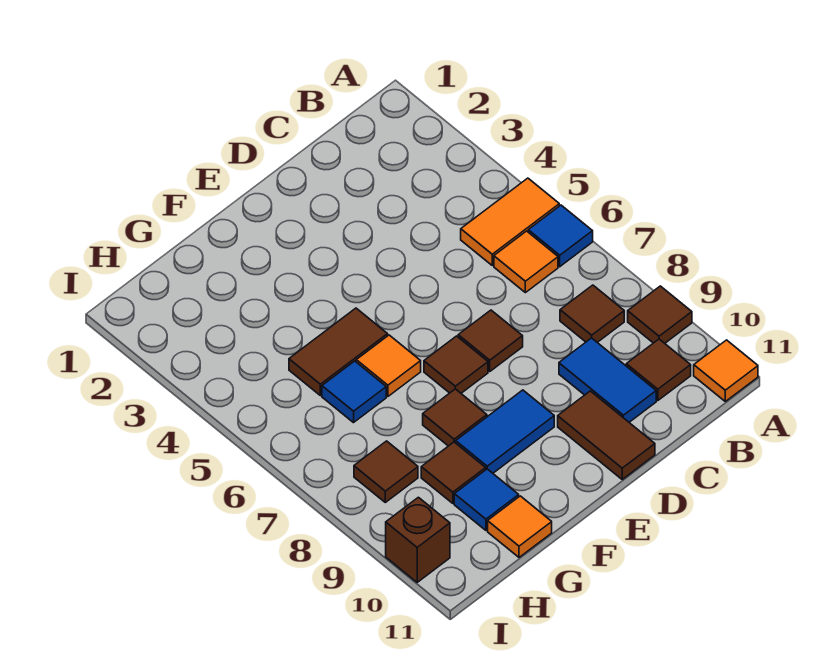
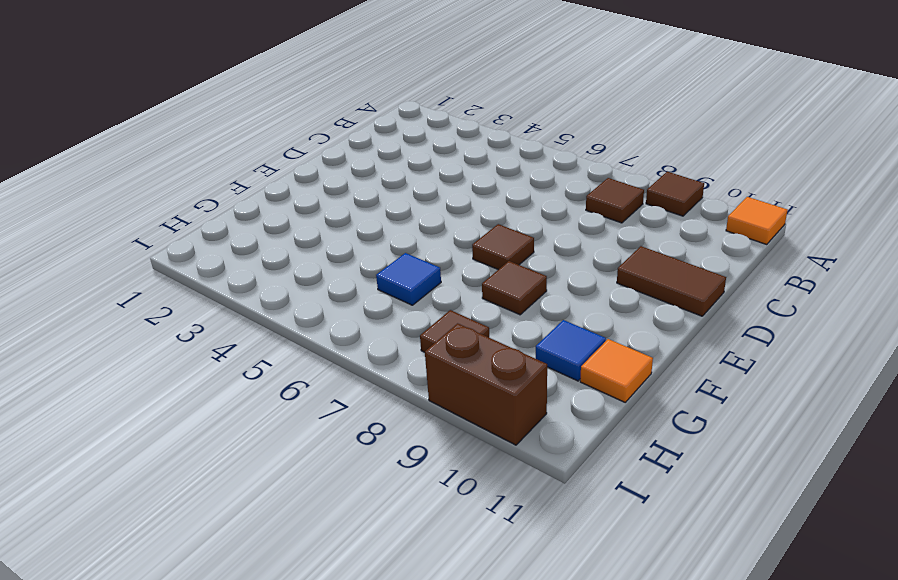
brown brick I9:I10 level 1 -> brown brick I10 level 1
none -> orange tile A5:B5 level 1
none -> blue tile A6 level 1
none -> orange tile B6 level 1

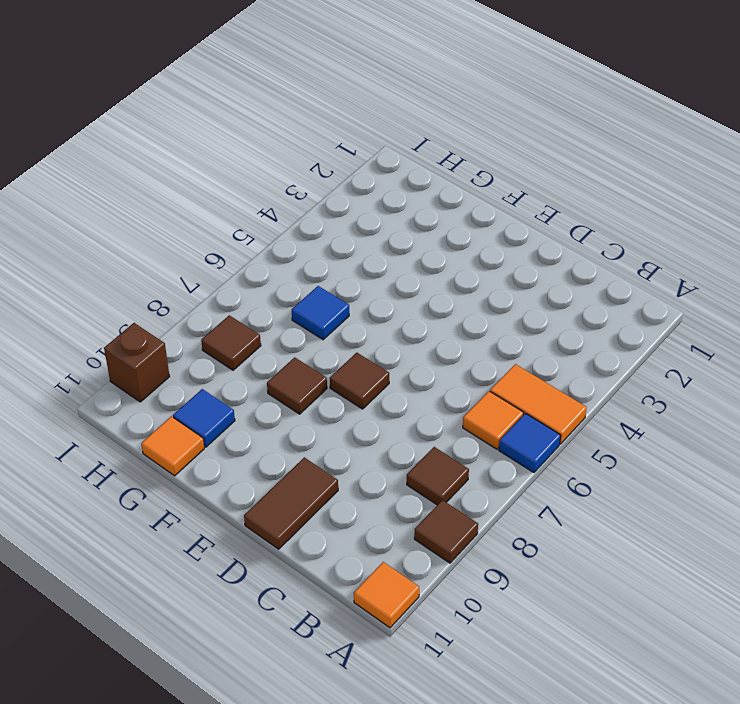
none -> brown tile B10 level 1
none -> blue tile C9:C10 level 1
none -> brown tile D7 level 1

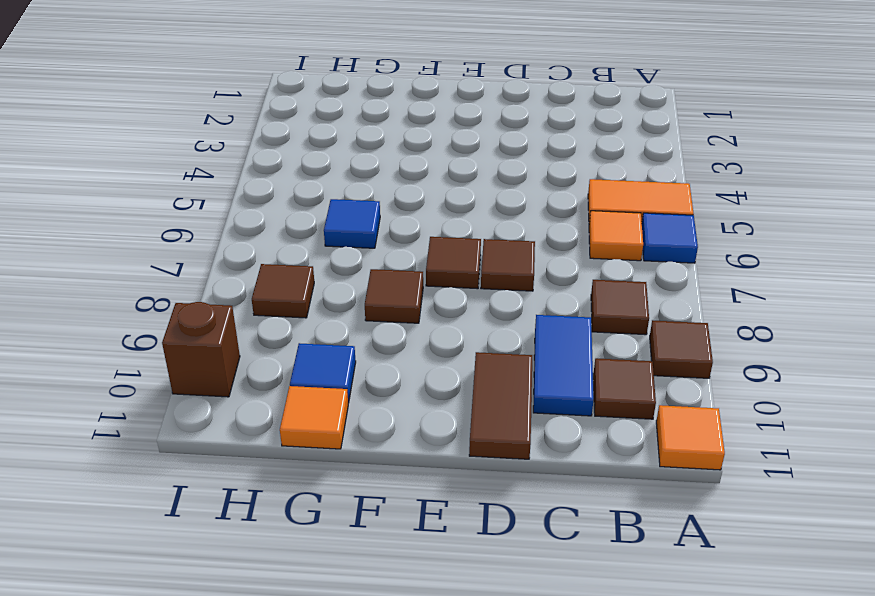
none -> blue tile E9:F9 level 1
none -> brown tile F5:G5 level 1
none -> orange tile F6 level 1

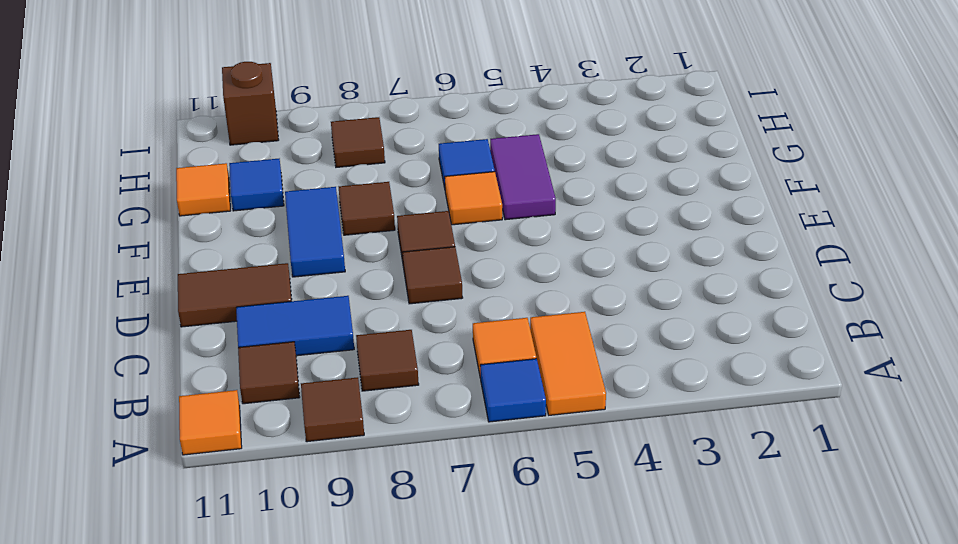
purple tile F5:G5 level 1 -> brown tile F5:G5 level 1
none -> brown tile G9 level 1

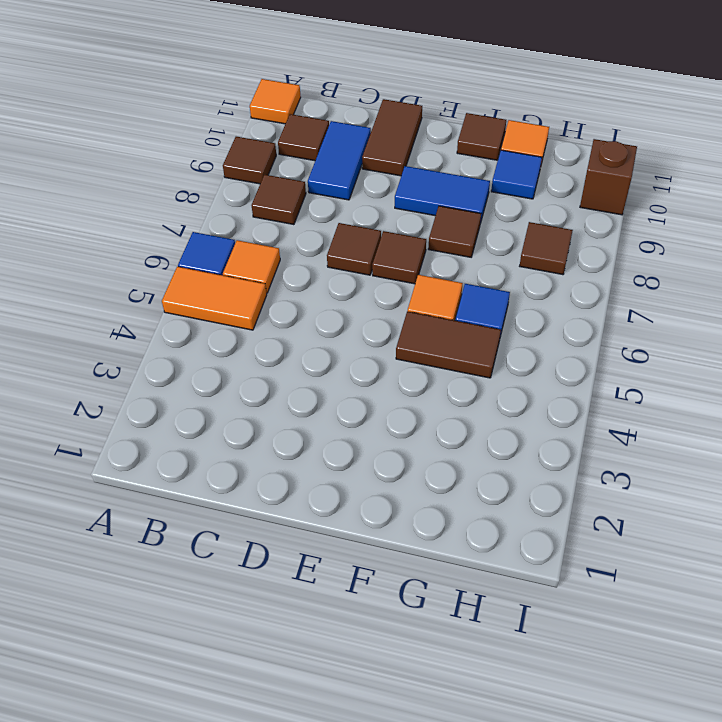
brown tile F11 level 1 -> brown tile G9 level 1

